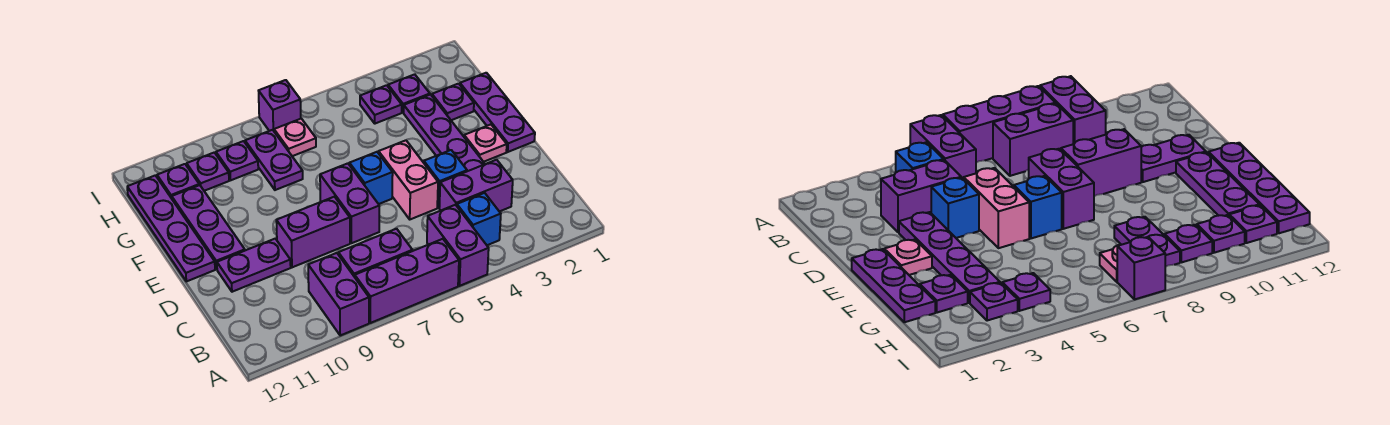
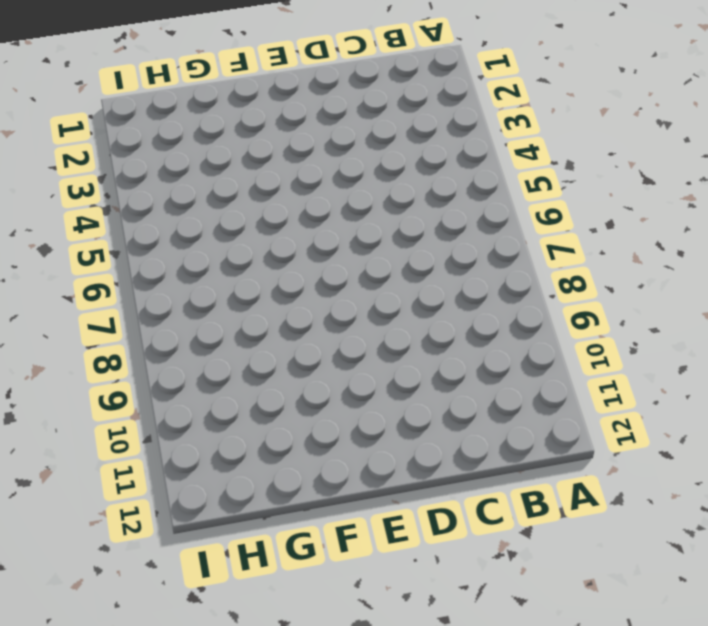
none -> purple brick A5:B5 level 1
none -> purple brick A6:A8 level 1
none -> purple brick A9:B9 level 1

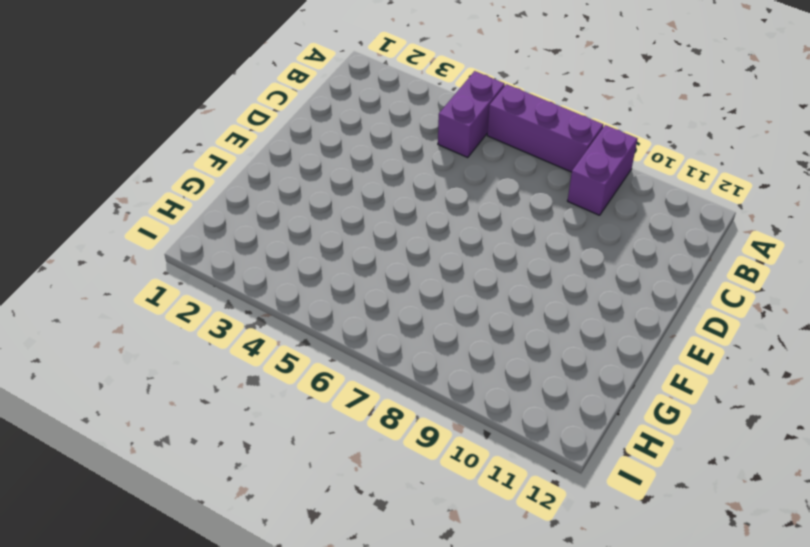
none -> blue brick B4 level 1
none -> purple brick B7:B8 level 1
none -> purple brick C3:C4 level 1

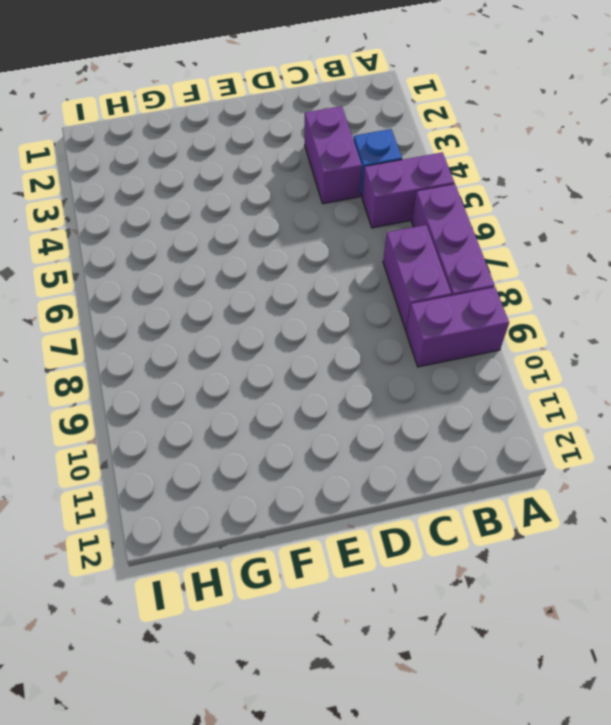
none -> purple plate D3:G3 level 1
none -> blue brick D4 level 1
none -> pink brick D5:E5 level 1

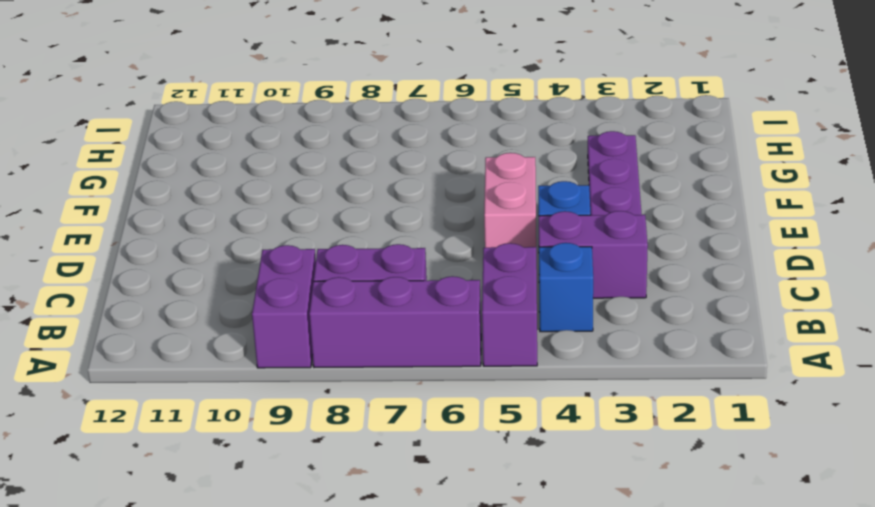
none -> purple brick D7:E7 level 1
none -> purple brick D8:D9 level 1
none -> purple plate D10:D11 level 1

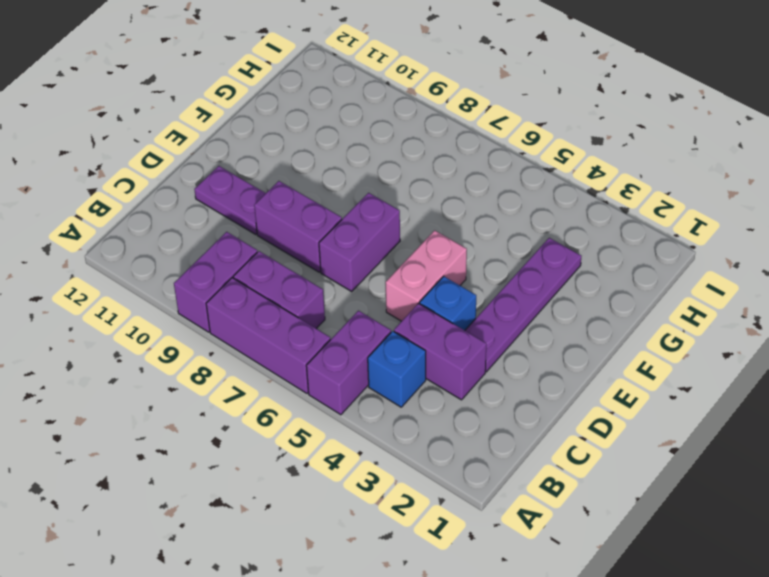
none -> purple plate E1:G1 level 1
none -> pink plate E2 level 1
none -> blue brick E6 level 1

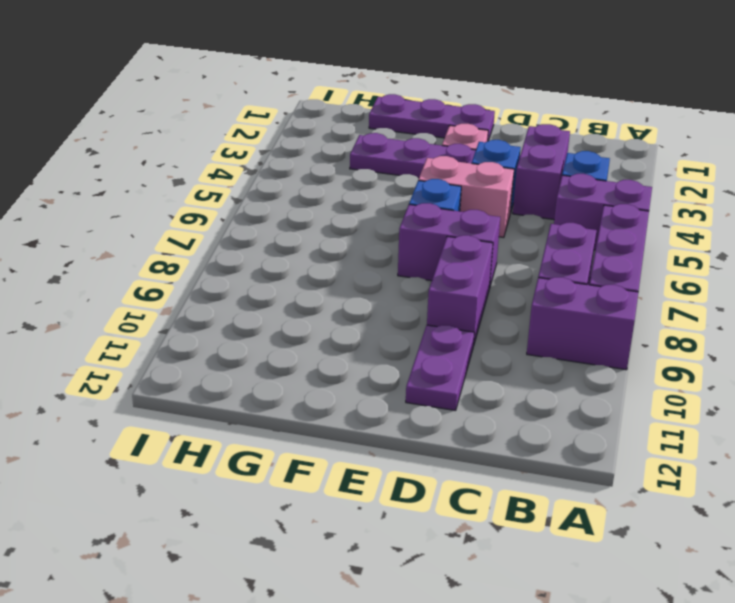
none -> purple plate E11:G11 level 1
none -> purple plate E12:H12 level 1
none -> purple plate G2 level 1

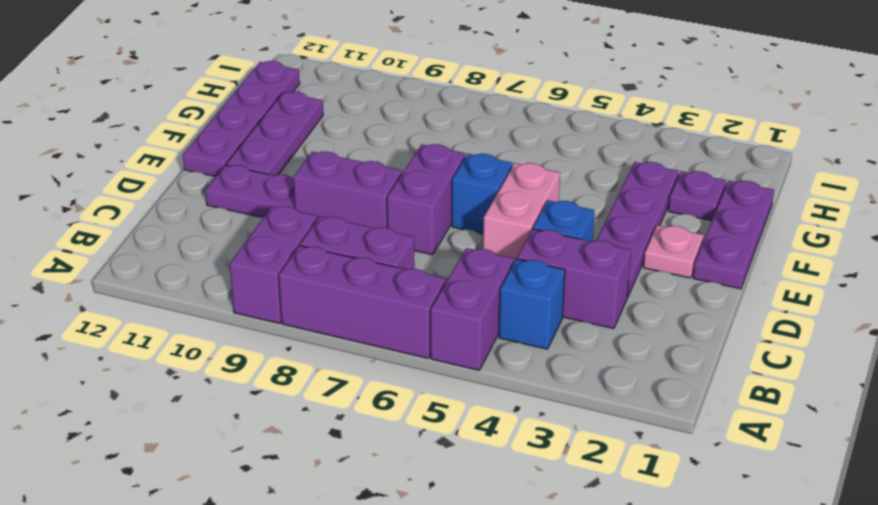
none -> purple plate G8:H8 level 1
none -> purple plate H3 level 1
none -> purple plate H4 level 1

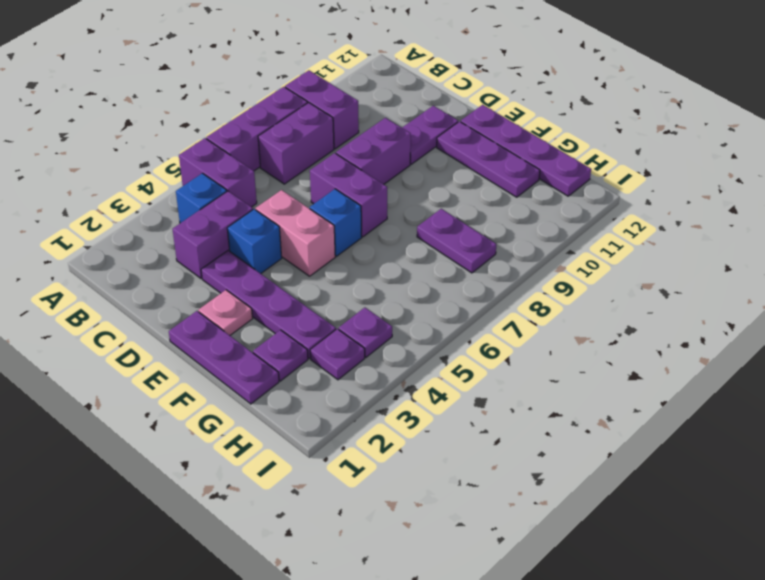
none -> pink plate H7 level 1
none -> purple plate H9 level 1
none -> purple plate H10 level 1

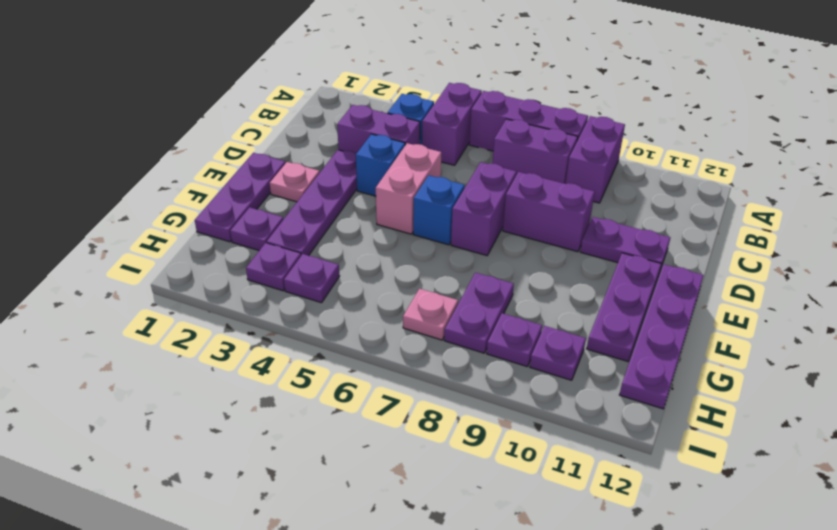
none -> purple plate H11 level 1
none -> purple brick I7 level 1

